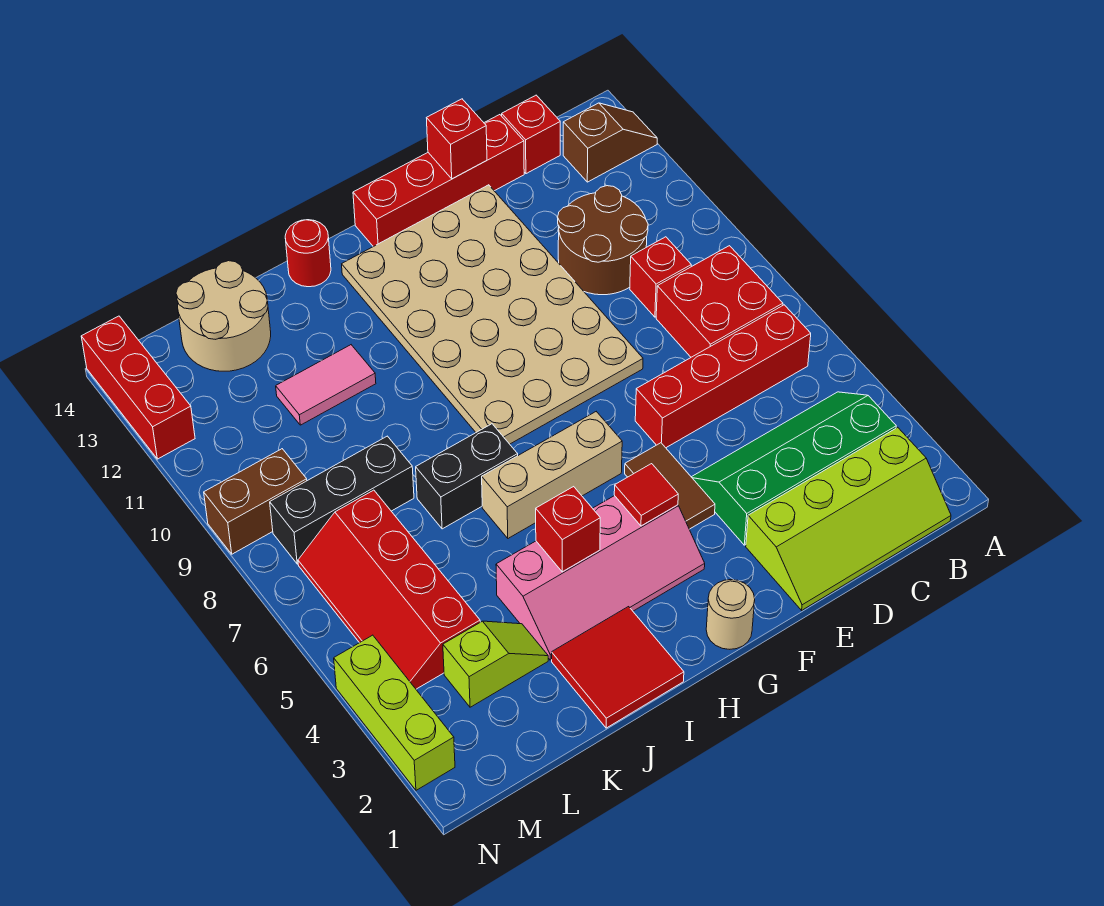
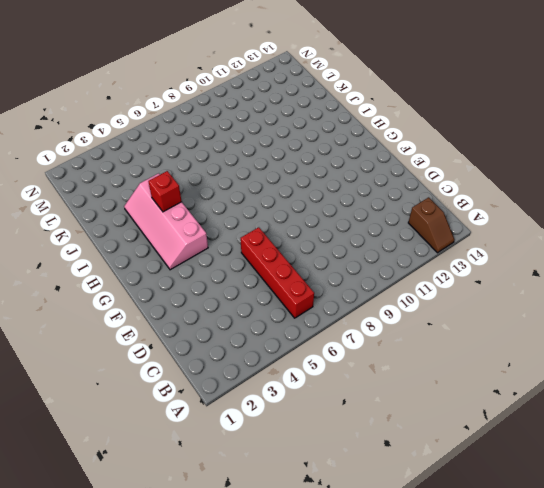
none -> lime slope B1:E2 level 1 top 2
none -> green slope B3:E4 level 1 top 3
none -> red brick B7:C8 level 1

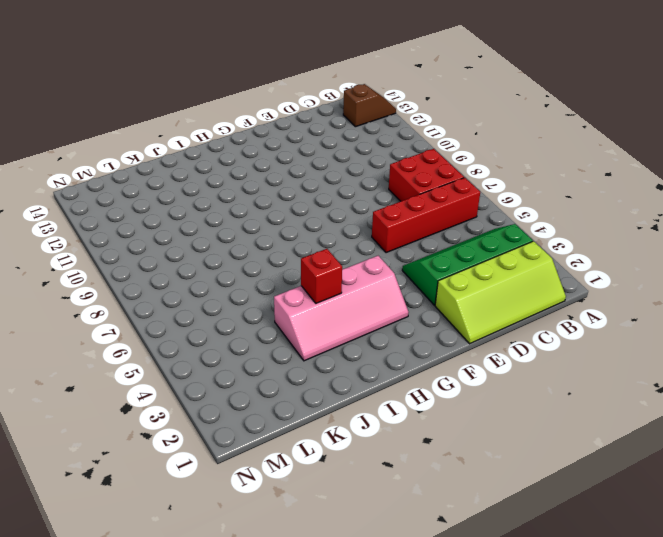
none -> red brick C9 level 1
none -> brown round brick C10:D11 level 1
none -> red brick C14 level 1

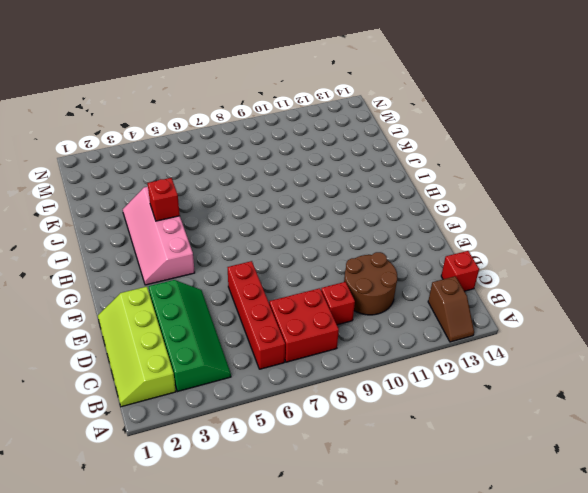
none -> red brick D14:G14 level 1
none -> tan plate E8:H13 level 1
none -> brown tile F4:F5 level 1

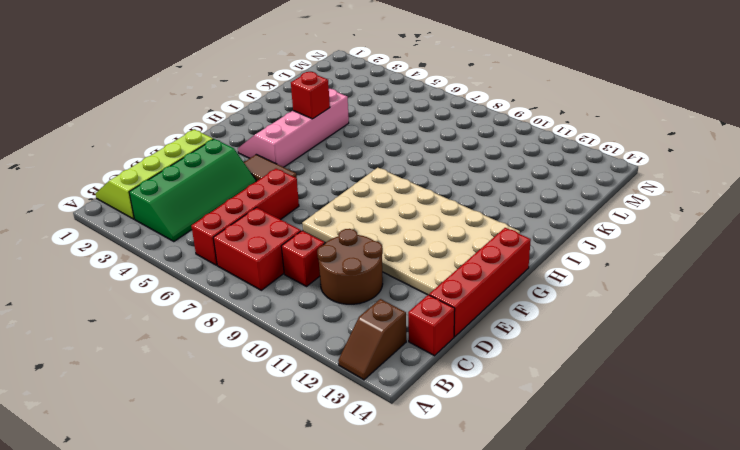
none -> tan round brick G1 level 1
none -> tan brick G6:I6 level 1
none -> red tile I1:J2 level 1

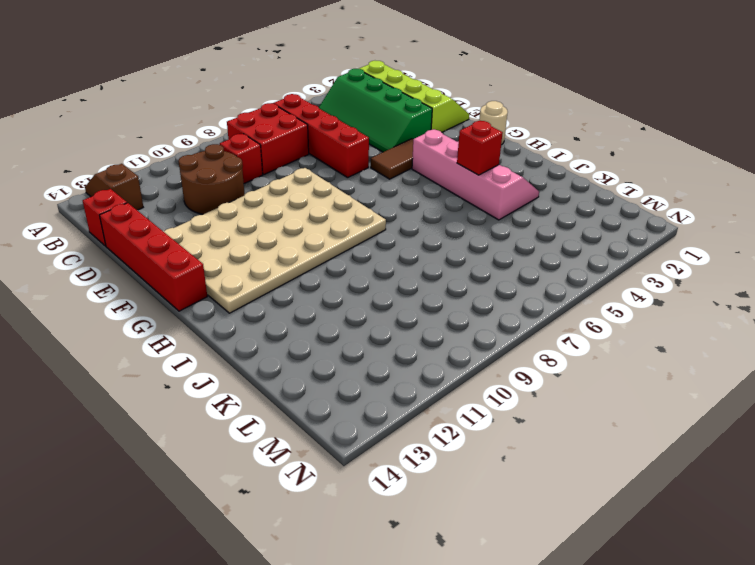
none -> tan brick G6:I6 level 1
none -> red tile I1:J2 level 1
none -> black brick I7:J7 level 1

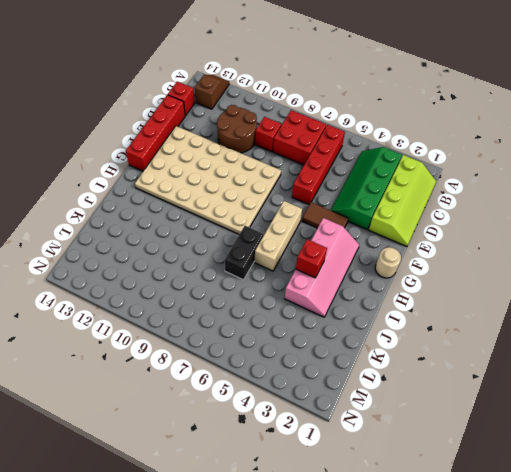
none -> red tile I1:J2 level 1
none -> red round brick I14 level 1
none -> pink tile J11:K11 level 1

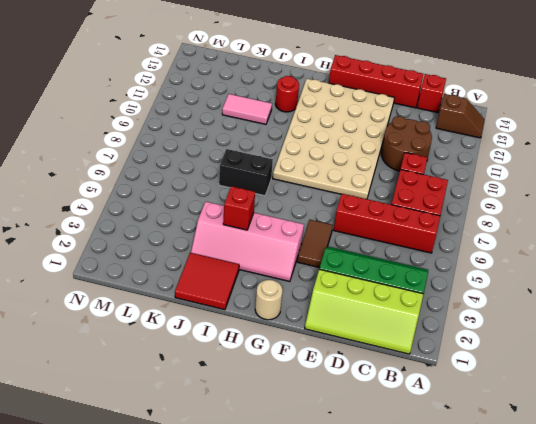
red round brick I12 level 1 -> red round brick I14 level 1
none -> tan brick G6:I6 level 1
none -> lime slope K3:L3 level 1 top L
none -> black brick K8:M8 level 1

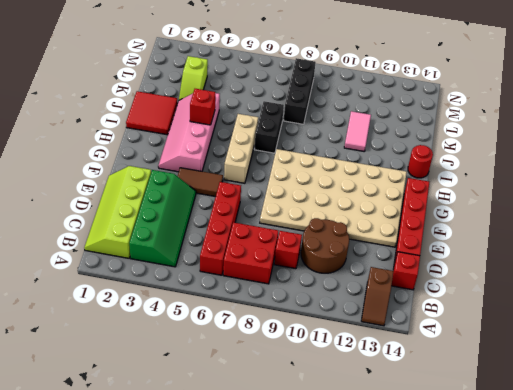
none -> tan round brick G1 level 1
none -> tan round brick K13:L14 level 1
none -> red slope L4:M7 level 1 top L

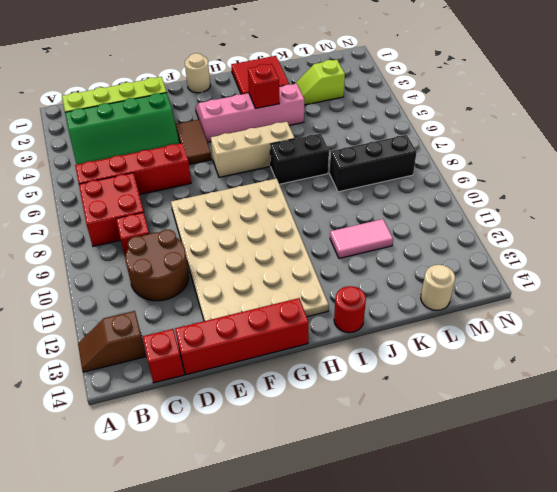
tan round brick L14 level 1 -> tan round brick K13:L14 level 1
none -> red slope L4:M7 level 1 top L
none -> brown brick M9:N9 level 1
none -> lime brick N2:N4 level 1

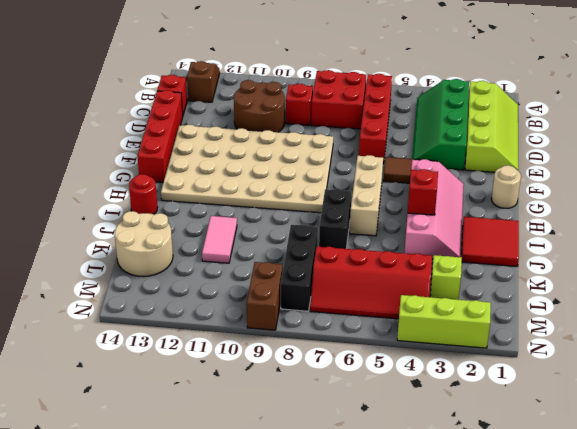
none -> red brick N12:N14 level 1
none -> red brick E14 level 2
none -> red tile G4 level 2

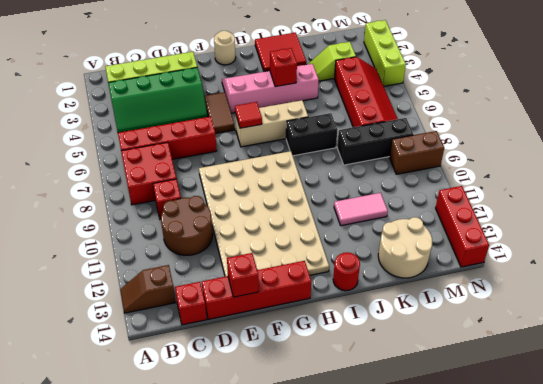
red tile G6 level 2 -> red tile G4 level 2

